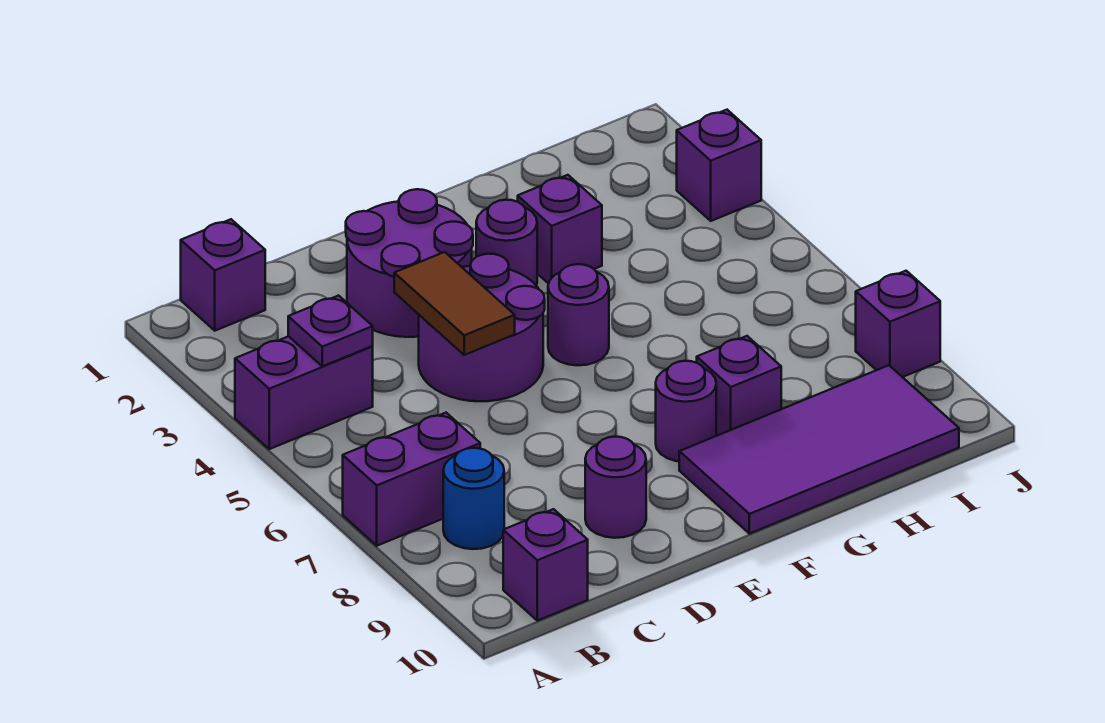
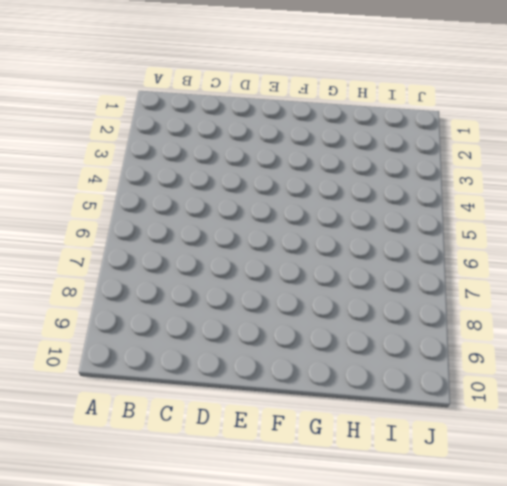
none -> purple brick A4:B4 level 1
none -> purple brick A7:B7 level 1
none -> purple brick B1 level 1

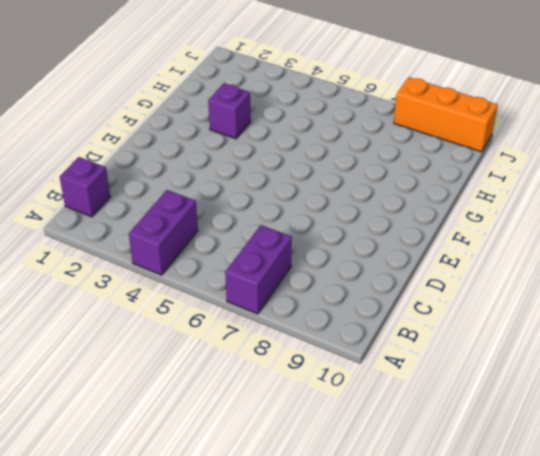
orange brick J8:J10 level 1 -> purple brick J8 level 1
none -> blue round brick B8 level 1
none -> purple brick B10 level 1
none -> purple round brick D2:E3 level 1

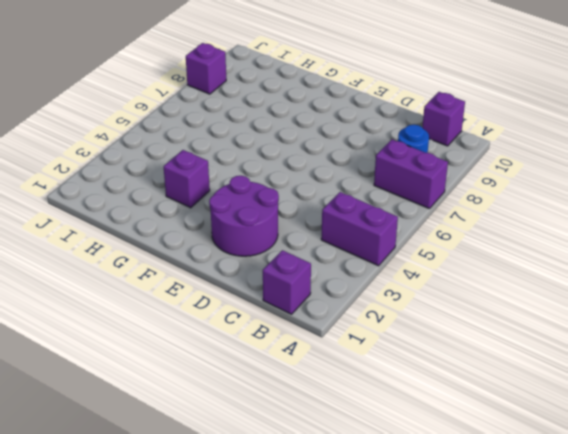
none -> purple round brick D4:E5 level 1
none -> purple round brick D9 level 1
none -> purple round brick F3 level 1

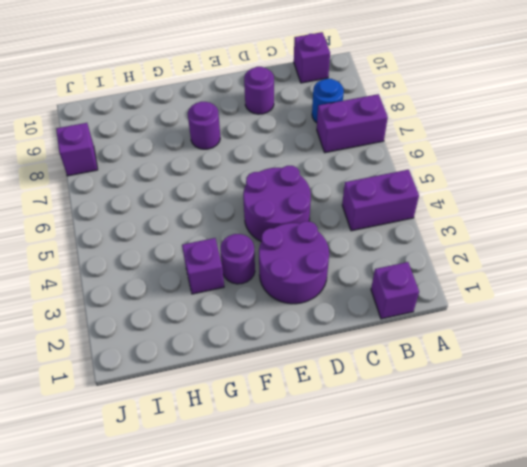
none -> purple round brick F5 level 1
none -> purple tile F9:I10 level 1
none -> purple brick G8 level 1

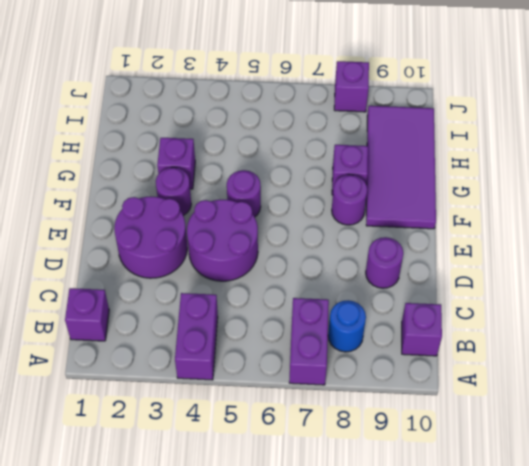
none -> purple brick J3 level 1
none -> purple plate B4 level 2
none -> brown tile D4:D5 level 2

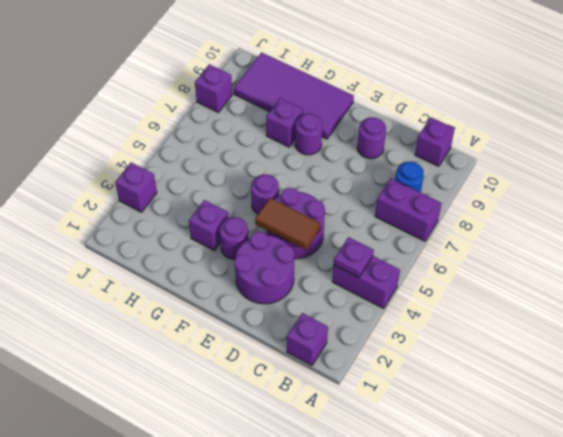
brown tile D4:E4 level 2 -> brown tile D4:D5 level 2

